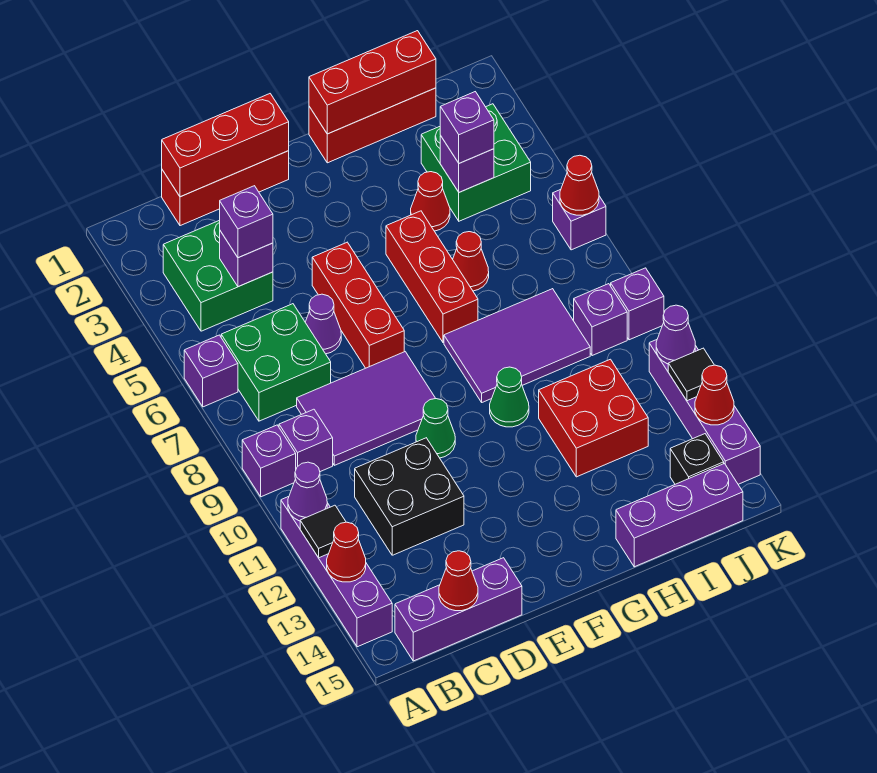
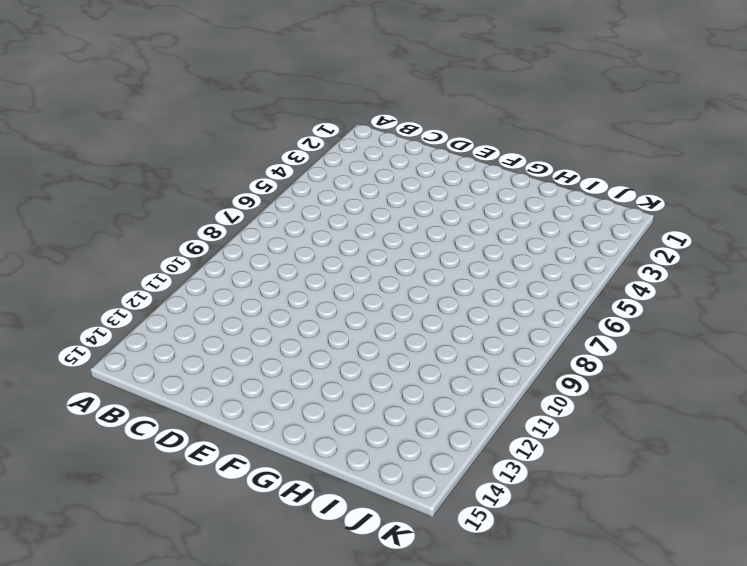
none -> purple brick A6 level 1
none -> purple brick A9 level 1
none -> purple brick A11:A14 level 1
none -> green brick B3:C4 level 1

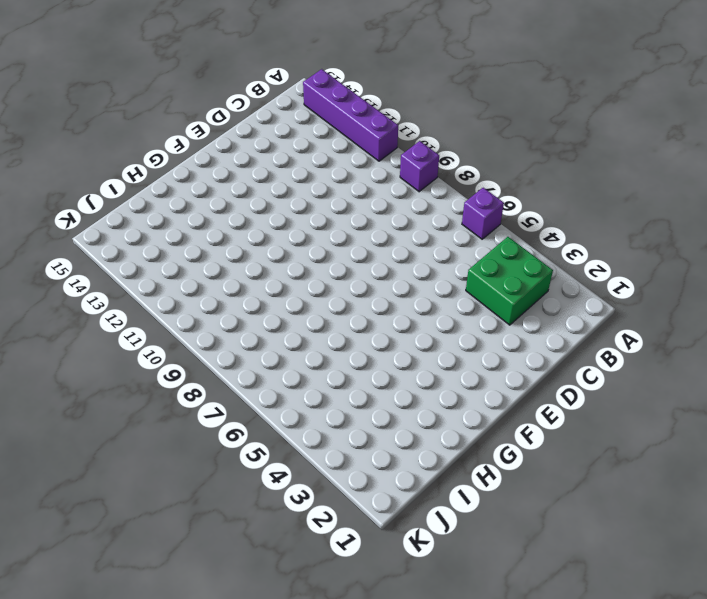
none -> green brick B6:C7 level 1
none -> purple brick B9 level 1
none -> purple brick B15:D15 level 1
none -> red brick C1:E1 level 1

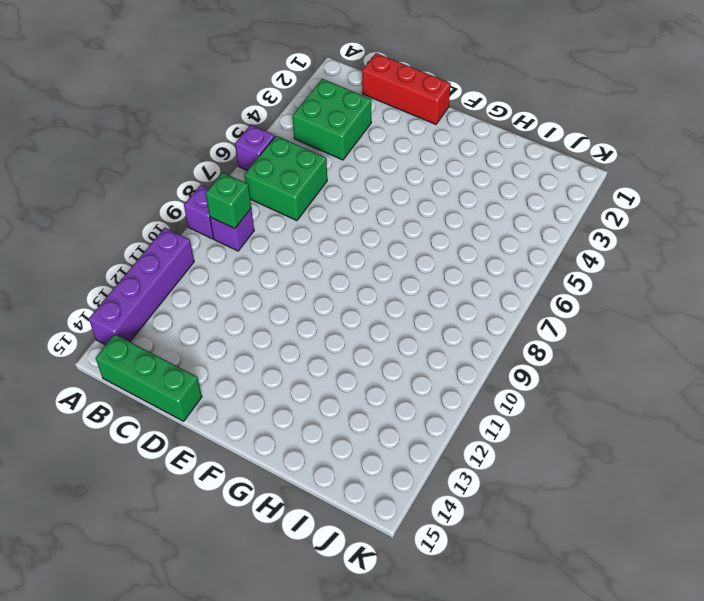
green brick B9 level 2 -> none
green brick B15:D15 level 1 -> purple brick B15:D15 level 1
none -> purple tile C8:E9 level 1
none -> black brick C11:D12 level 1
none -> purple cone D6 level 1
none -> red brick E5:E7 level 1

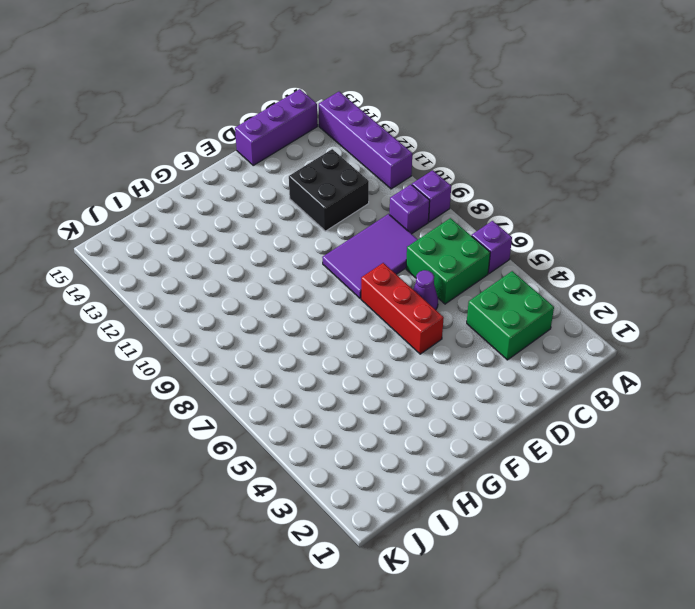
none -> red brick C1:E1 level 1
none -> green cone E10 level 1
none -> red brick G1:I1 level 1
none -> red brick G5:G7 level 1

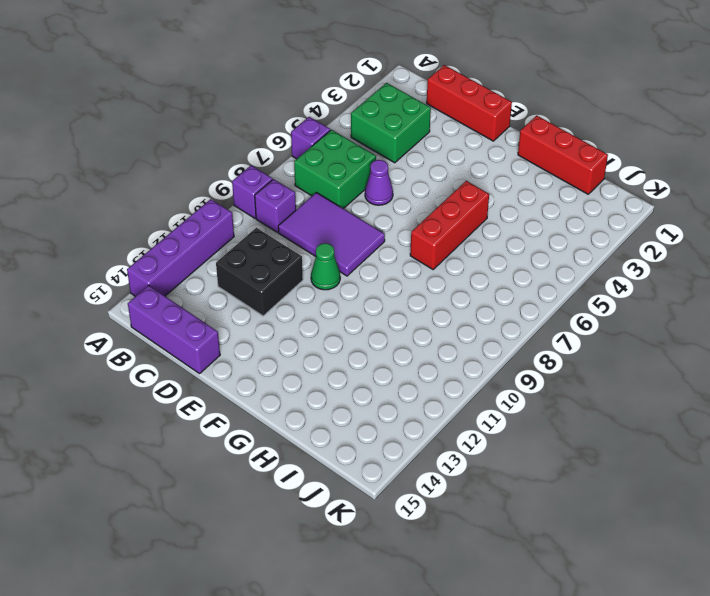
none -> red brick E5:E7 level 1
none -> purple tile G8:I9 level 1
none -> green cone G10 level 1
none -> red cone H4 level 1

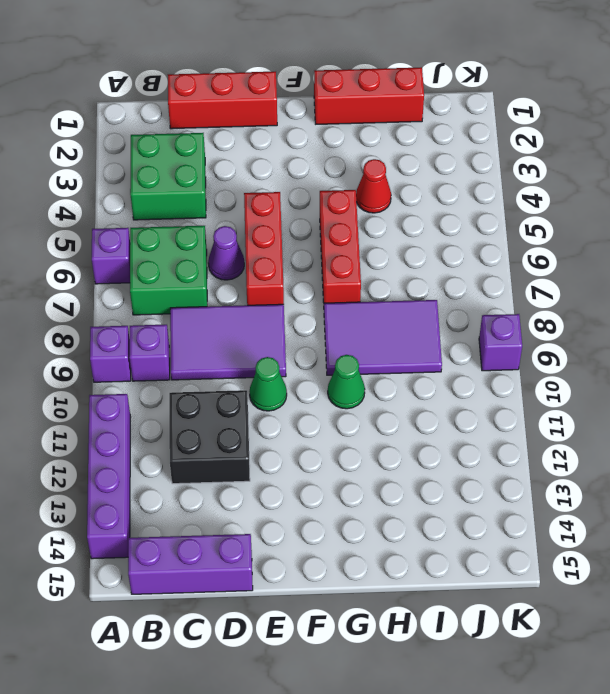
none -> red cone H6 level 1
none -> red brick H11:I12 level 1
none -> purple brick H15:J15 level 1
none -> green brick I3:J4 level 1

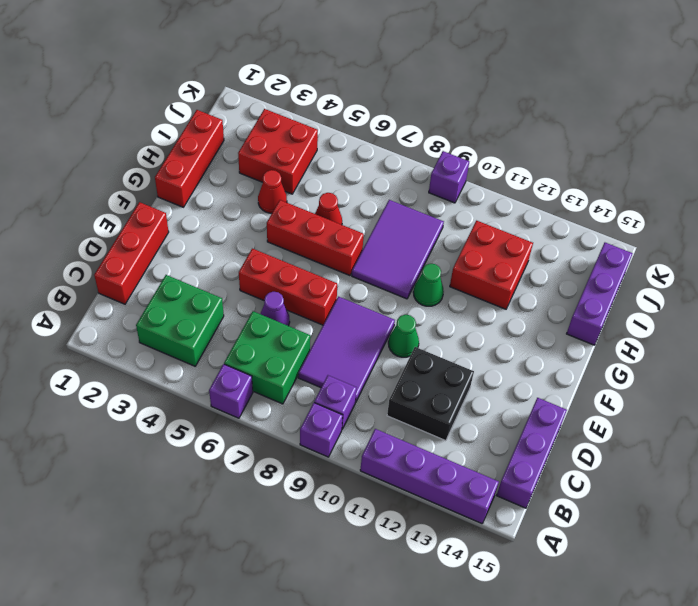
red brick I3:J4 level 1 -> green brick I3:J4 level 1
none -> purple brick J9 level 1
none -> black brick J14 level 1
none -> purple brick K6 level 1
none -> purple brick K11:K14 level 1

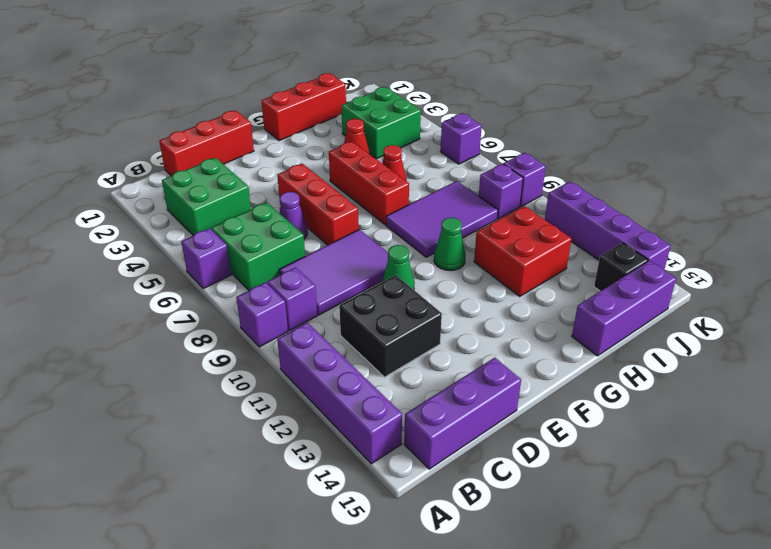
none -> purple cone A11 level 2
none -> black tile A12 level 2
none -> red cone A13 level 2
none -> red brick C1:E1 level 2

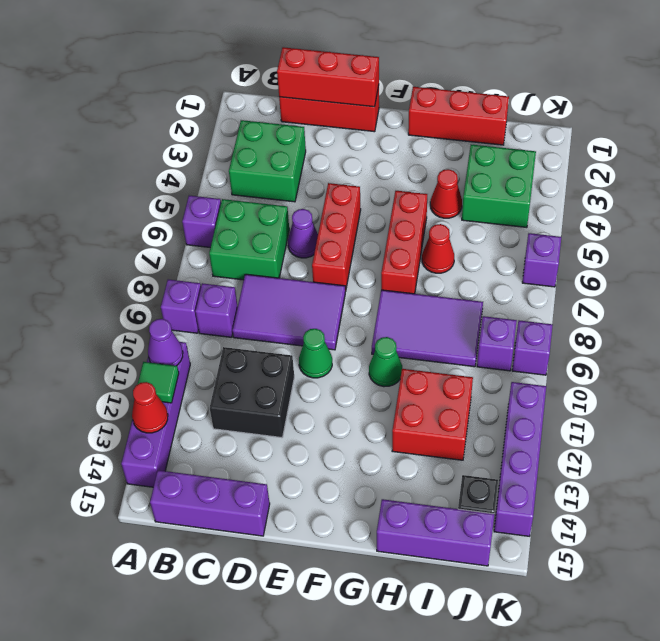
green tile A12 level 2 -> black tile A12 level 2
none -> purple brick C4 level 2
none -> red cone C15 level 2
none -> red brick G1:I1 level 2
none -> purple brick I4 level 2

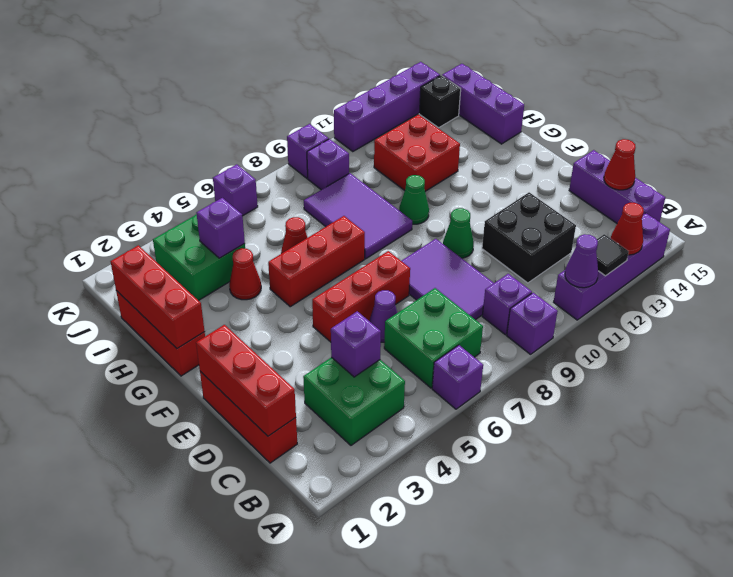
none -> red cone K6 level 2
none -> purple cone K11 level 2
none -> black tile K12 level 2
none -> red cone K13 level 2

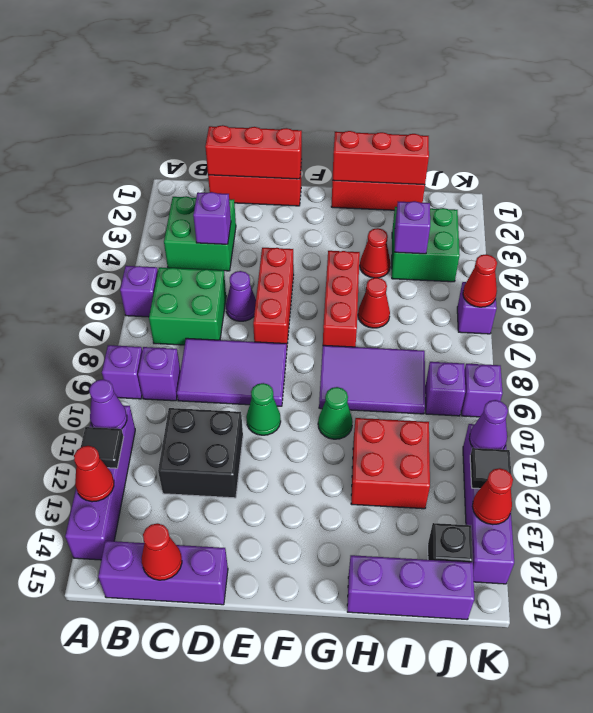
none -> purple brick C4 level 3
none -> purple brick I4 level 3

